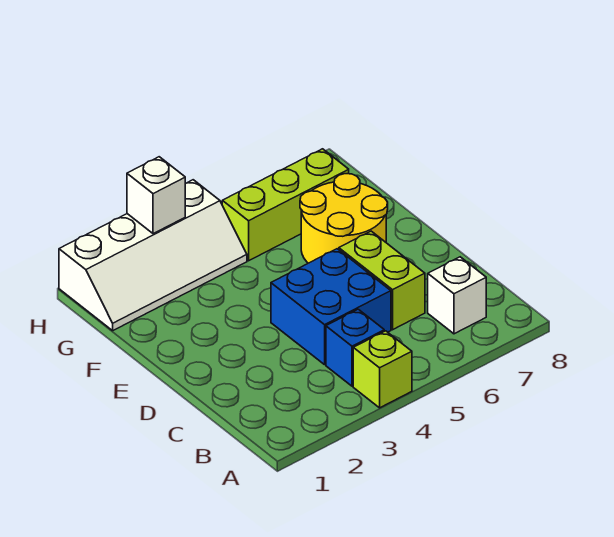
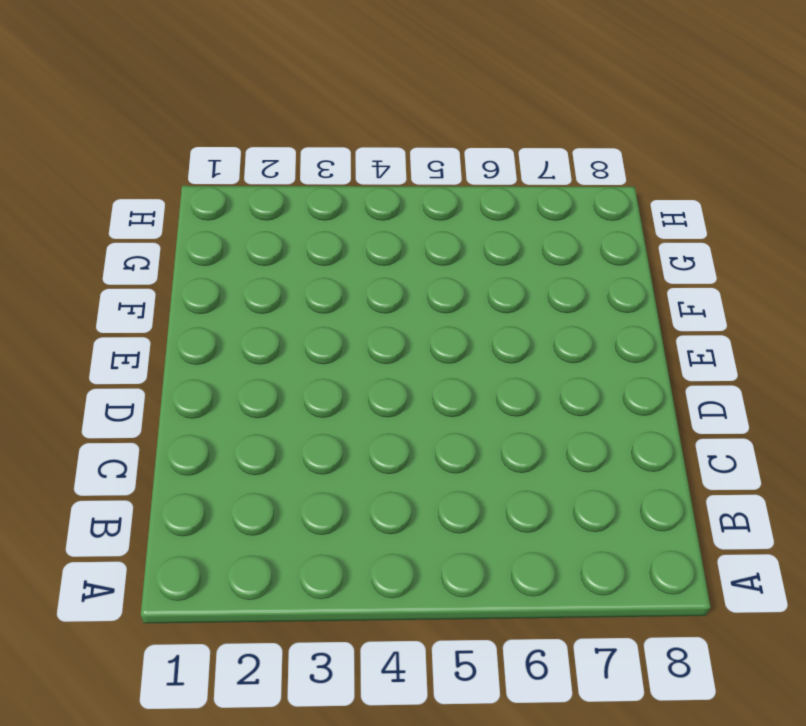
none -> lime brick A4 level 1
none -> blue brick B4 level 1

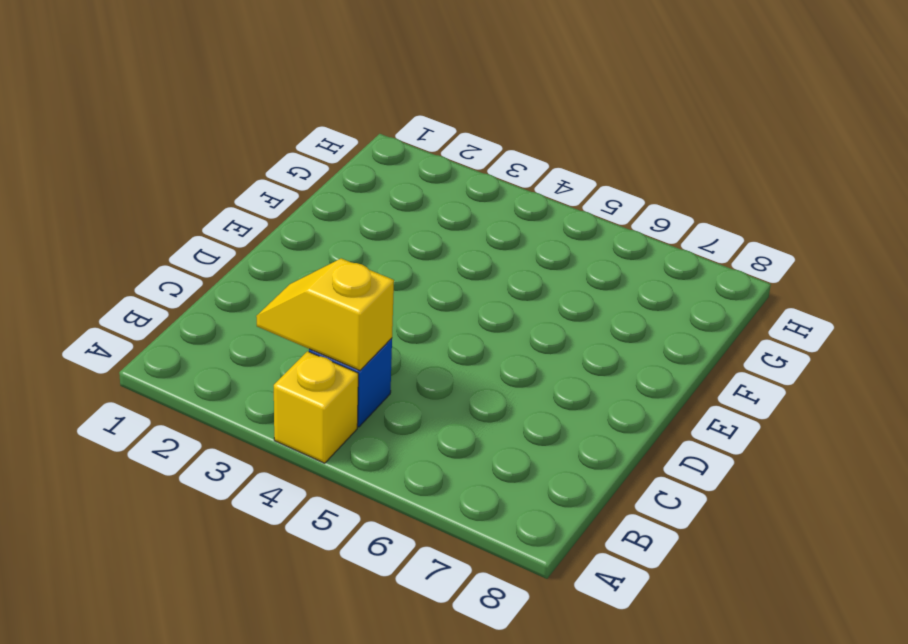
yellow brick A4 level 1 -> lime brick A4 level 1
yellow slope B3:B4 level 2 top 4 -> none
none -> white brick B7 level 1
none -> blue brick C4:D5 level 1

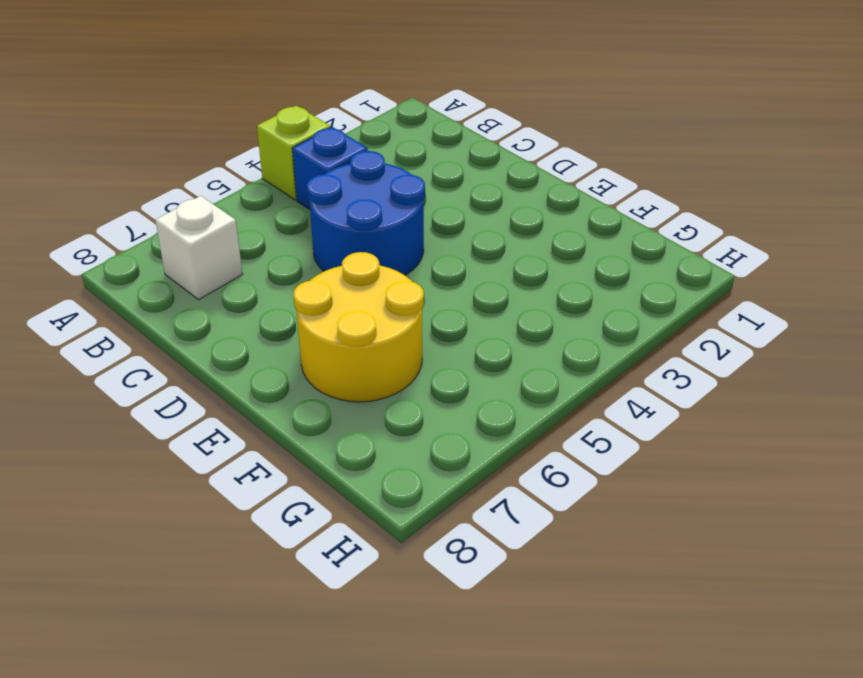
blue round brick C4:D5 level 1 -> blue brick C4:D5 level 1
none -> lime brick C6:D6 level 1
none -> white slope G1:H4 level 1 top H

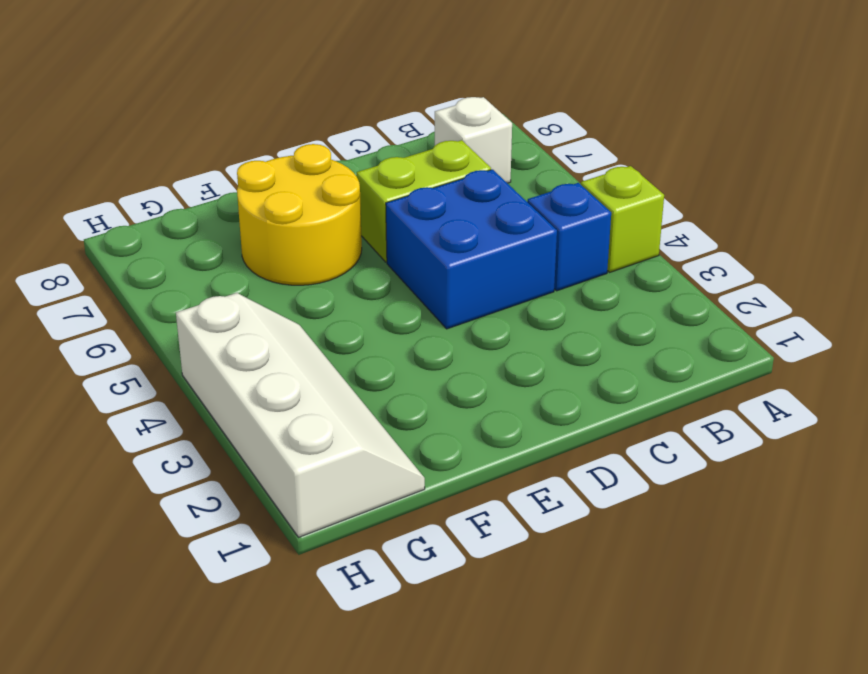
none -> lime brick G5:G7 level 1
none -> white brick H3 level 2

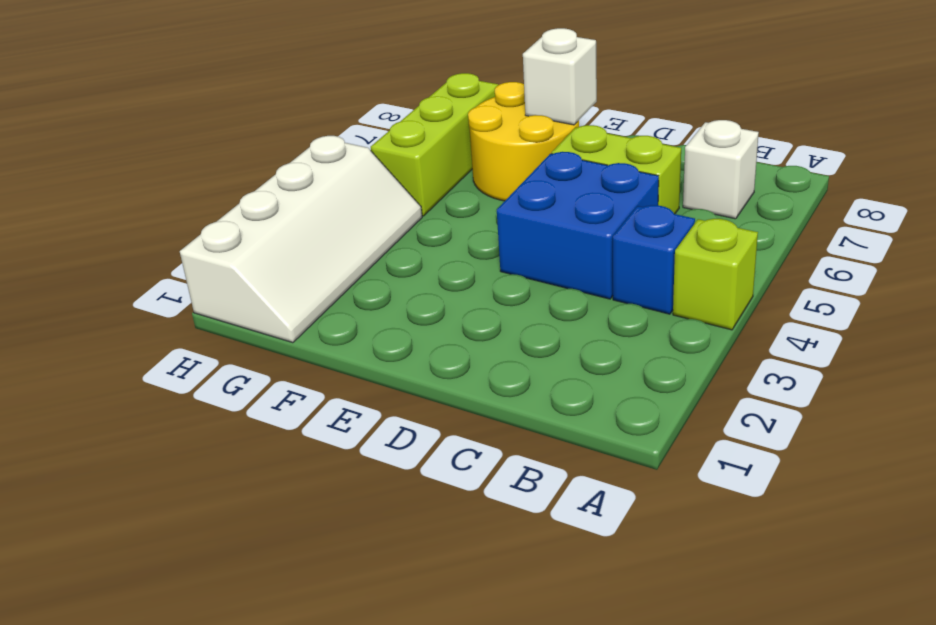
white brick E7 level 2 -> white brick H3 level 2

